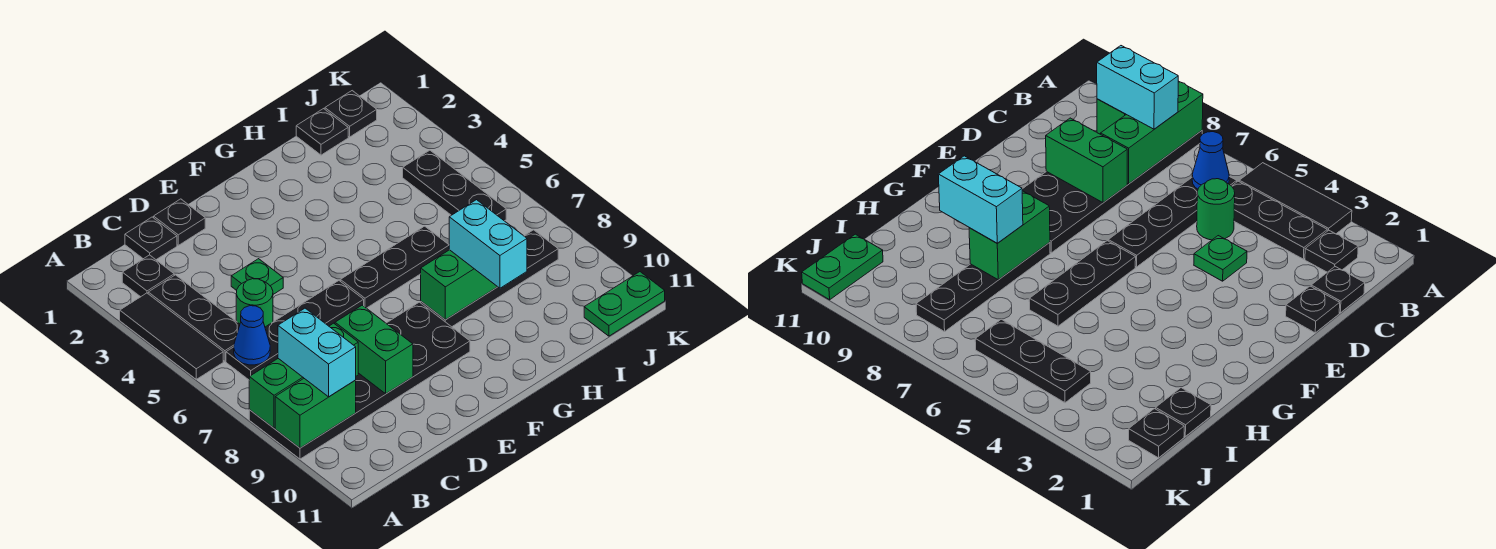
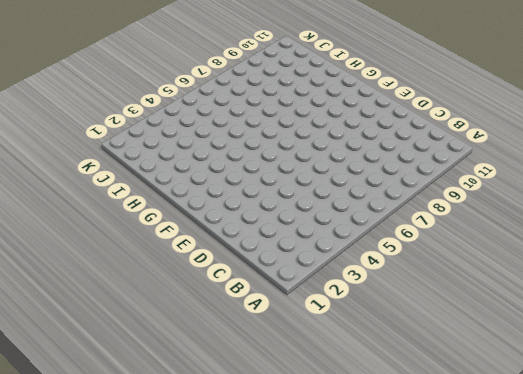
none -> black tile A3:A5 level 1
none -> black plate A8:F9 level 1
none -> black plate B2 level 1

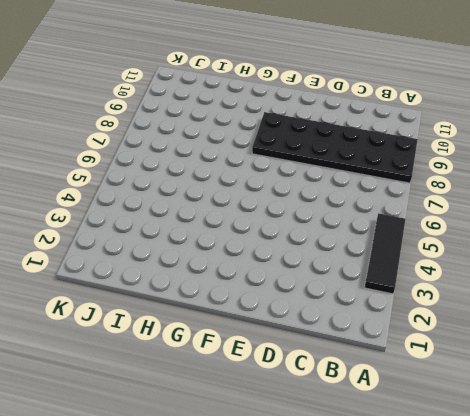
none -> black plate B2 level 1
none -> black plate B3:B5 level 1
none -> black plate B6:E6 level 1

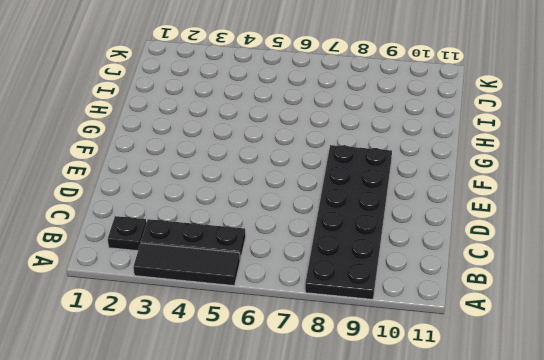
none -> black plate B6:E6 level 1
none -> black plate C1 level 1
none -> green round brick C5 level 1

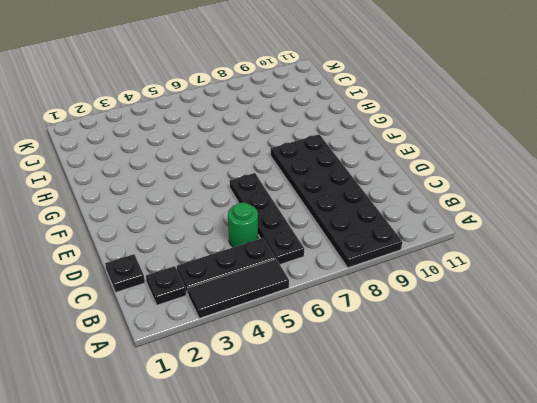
none -> black plate D1 level 1
none -> green plate D4 level 1
none -> black plate F6:H6 level 1

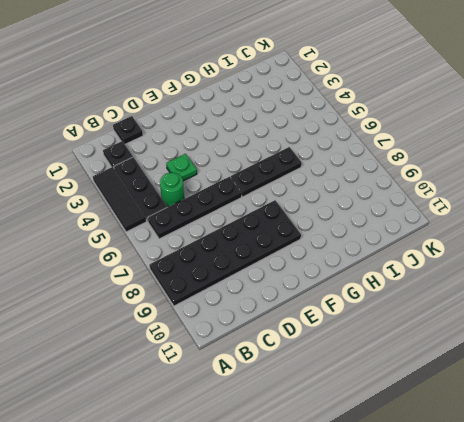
none -> black plate D1 level 1
none -> black plate G8:J8 level 1
none -> black plate I1 level 1

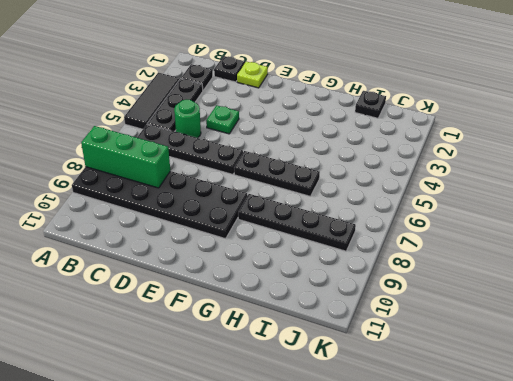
lime plate D1 level 1 -> black plate D1 level 1
none -> black plate J1 level 1
none -> black plate J4:J6 level 1
none -> green plate J11:K11 level 1

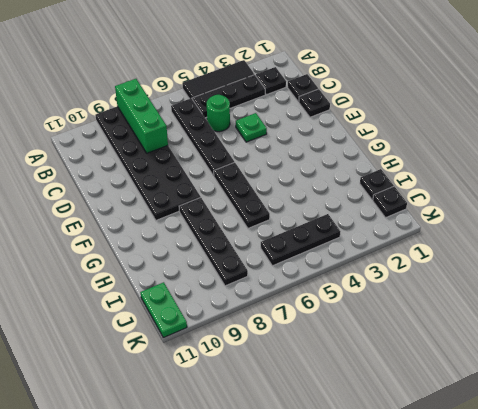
none -> green brick A9:B9 level 2
none -> blue cone B6 level 2
none -> green brick D8:D9 level 2

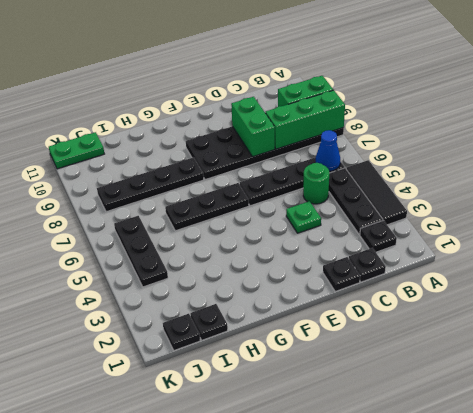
none -> green brick G8:H8 level 2
none -> cyan brick B8:B9 level 3
none -> cyan brick H8:H9 level 3

